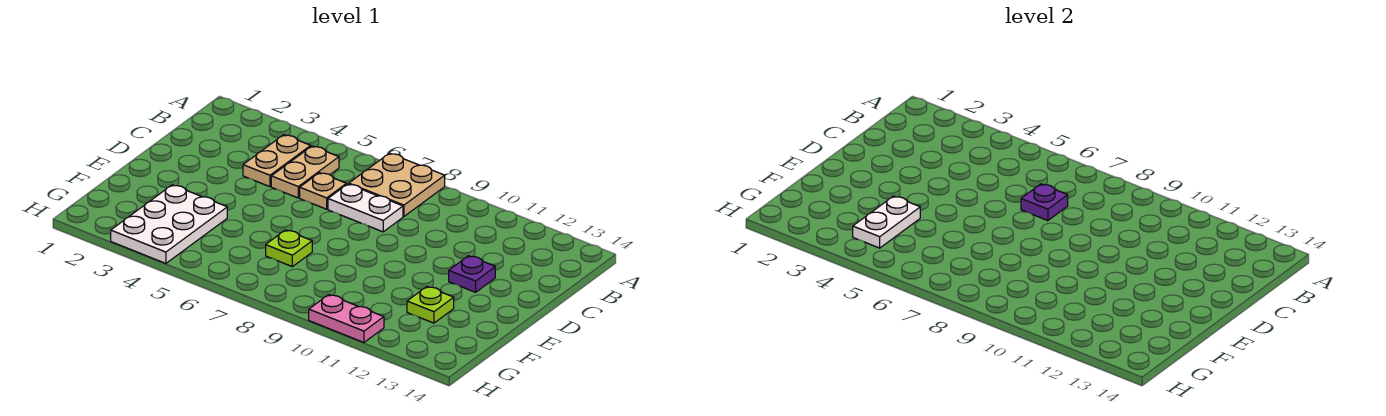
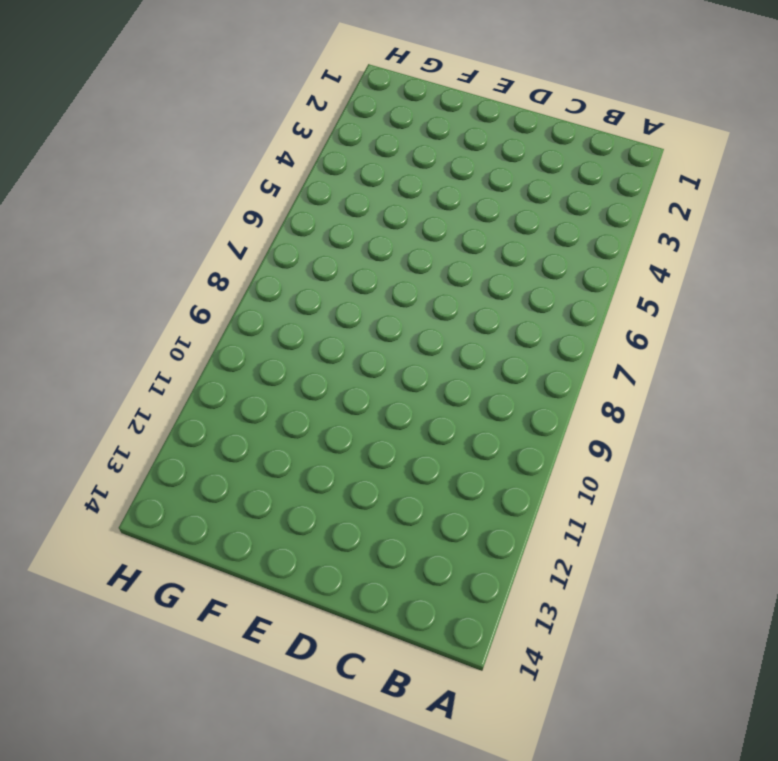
none -> tan plate A7:B8 level 1
none -> tan plate B4:C4 level 1
none -> tan plate B5:C5 level 1

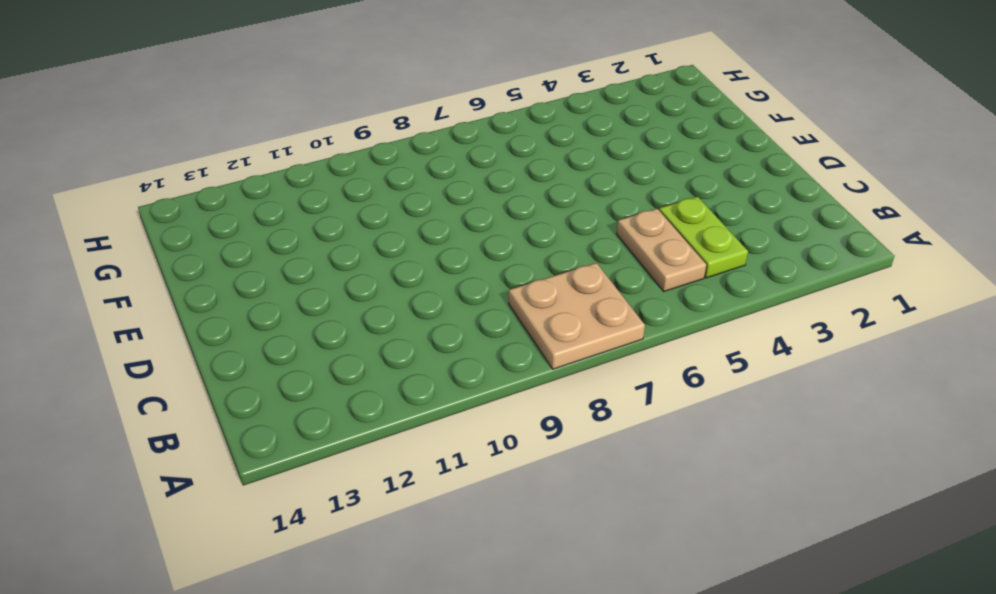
lime plate B4:C4 level 1 -> tan plate B4:C4 level 1
none -> tan plate C6 level 1
none -> white plate C7:C8 level 1
none -> purple plate D12 level 1

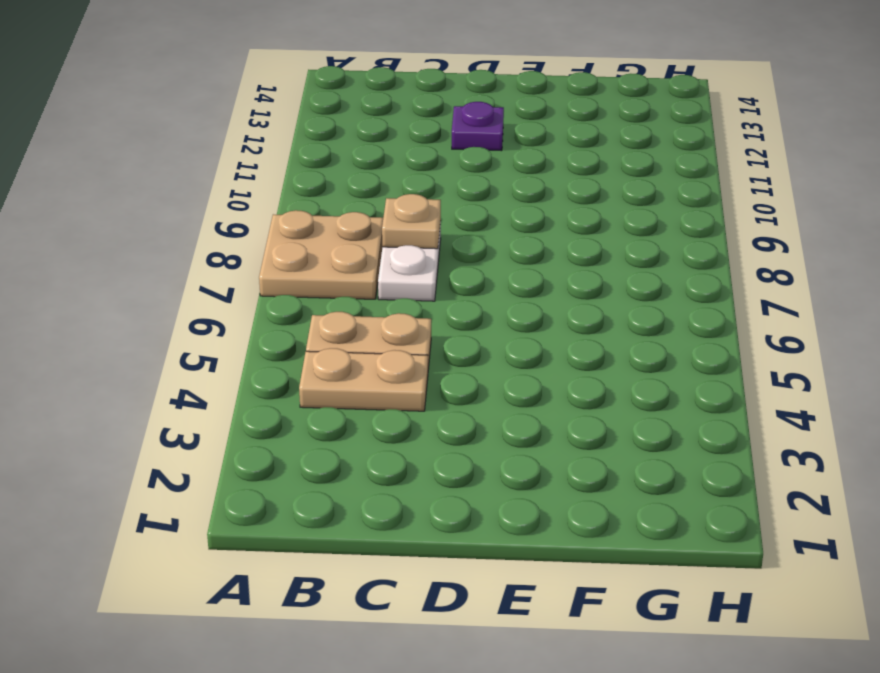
tan plate C8 level 2 -> tan plate C6 level 1
none -> white plate F3:H4 level 1
none -> lime plate F7 level 1
none -> lime plate F12 level 1

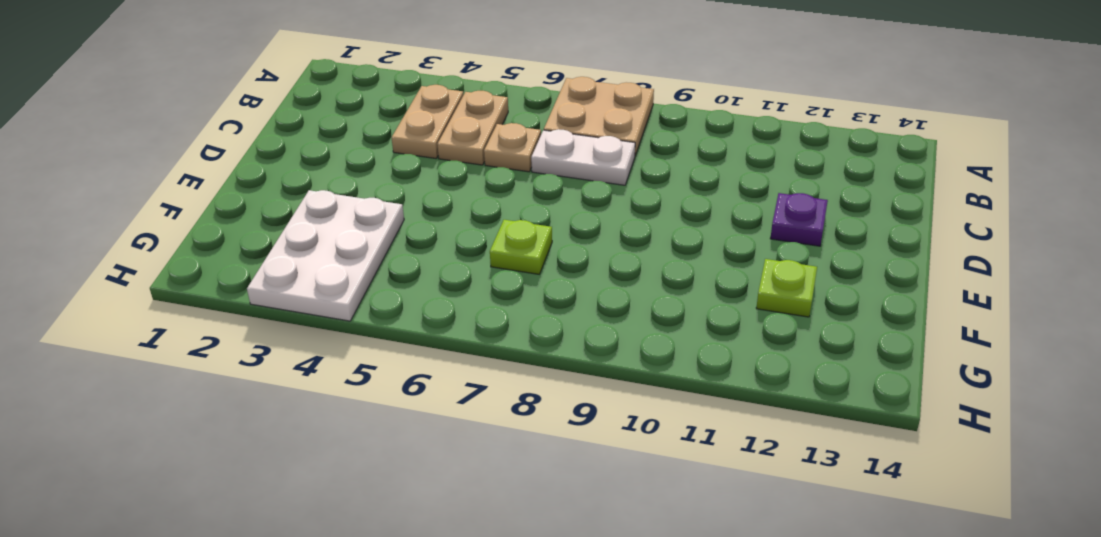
none -> pink plate H10:H11 level 1
none -> purple plate C7 level 2
none -> white plate F4:G4 level 2

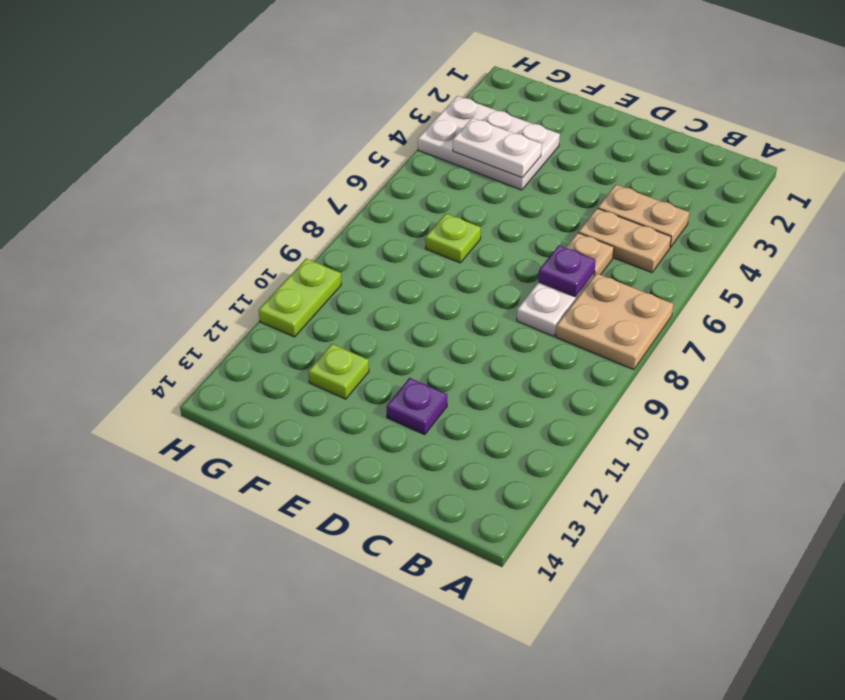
lime plate H10:H11 level 1 -> pink plate H10:H11 level 1

